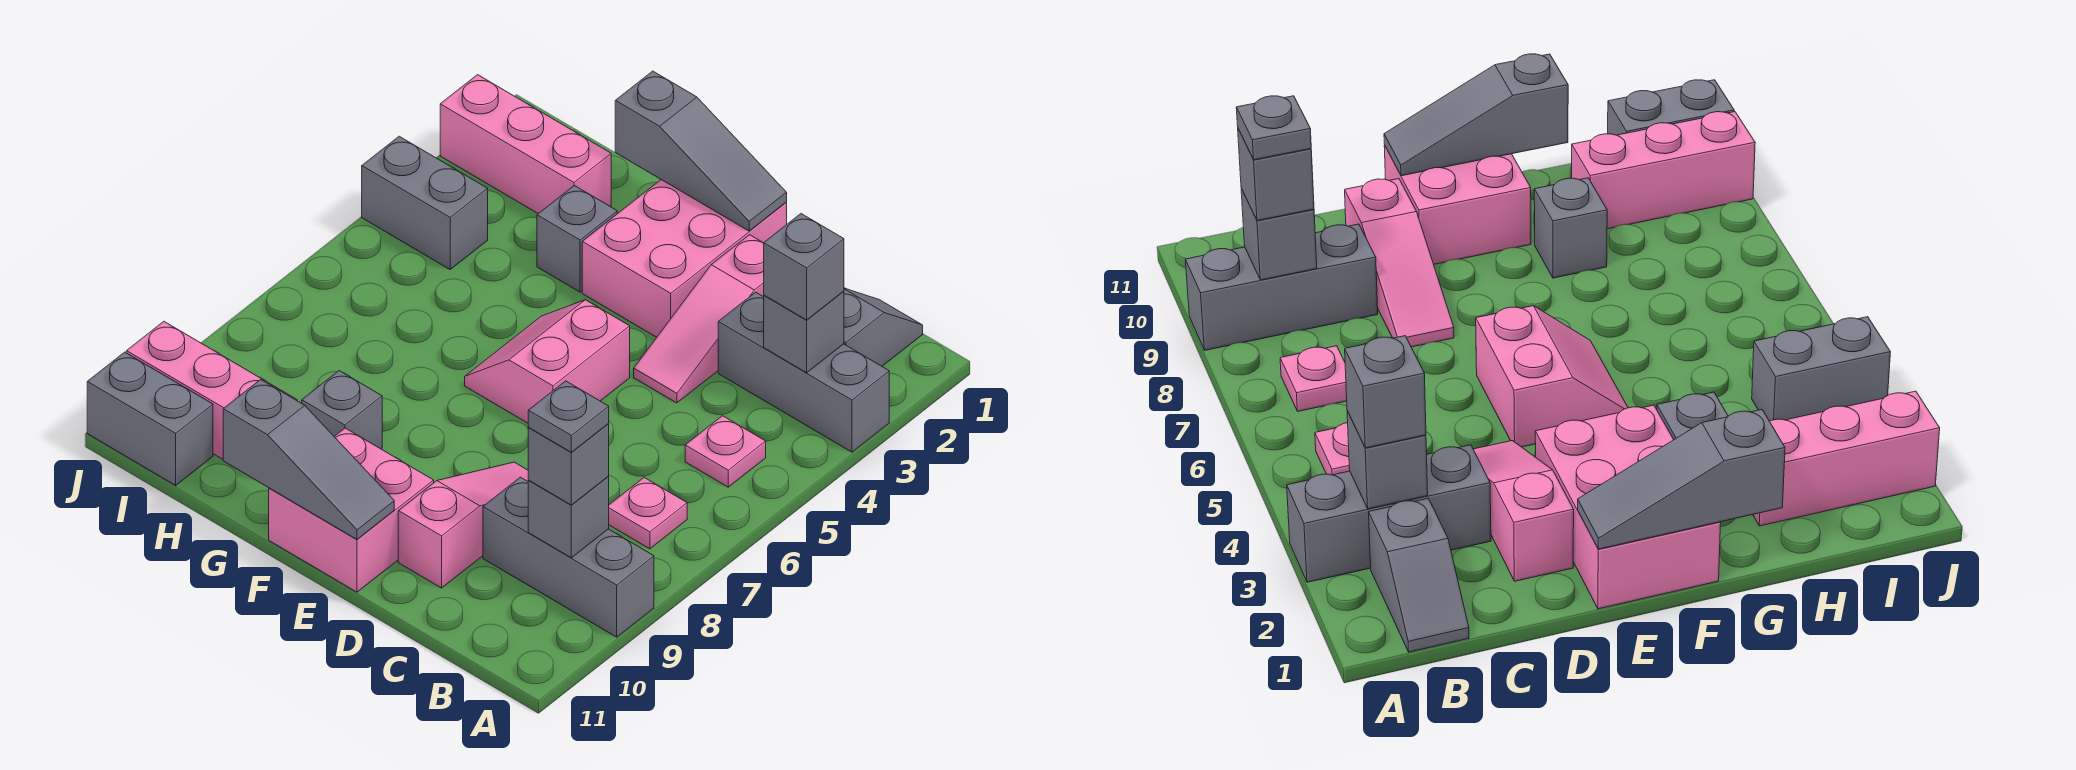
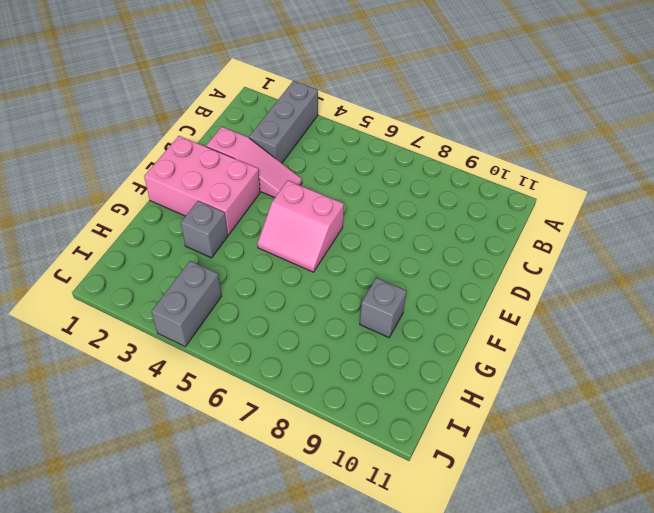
none -> grey brick A9:C9 level 1
none -> grey slope B1:B2 level 1 top 2
none -> pink plate B5 level 1

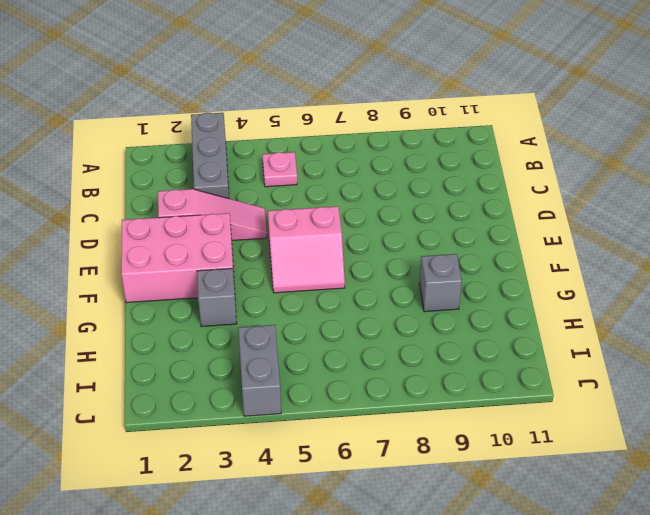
none -> grey brick A9:C9 level 1
none -> grey slope B1:B2 level 1 top 2
none -> pink plate B7 level 1

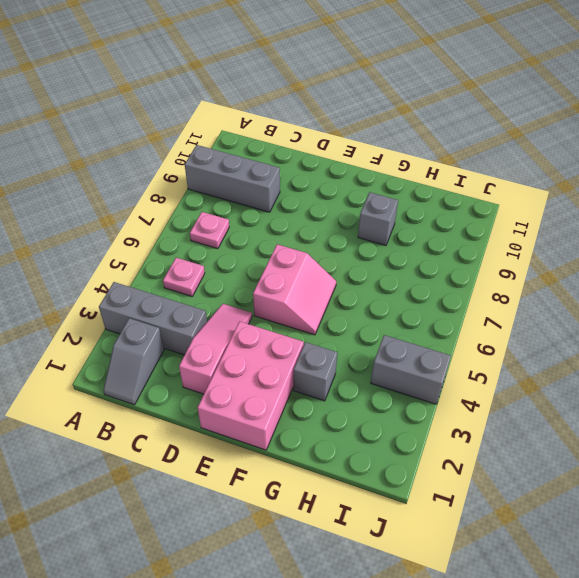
none -> pink slope D8:D10 level 1 top 10
none -> pink brick E10:F11 level 1
none -> pink brick H2:J2 level 1

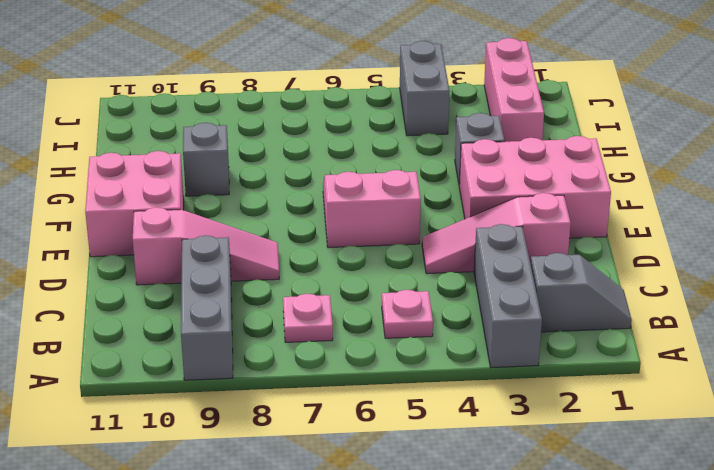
none -> pink brick H10:J10 level 1
none -> grey brick I11:J11 level 1
none -> grey brick B3 level 2

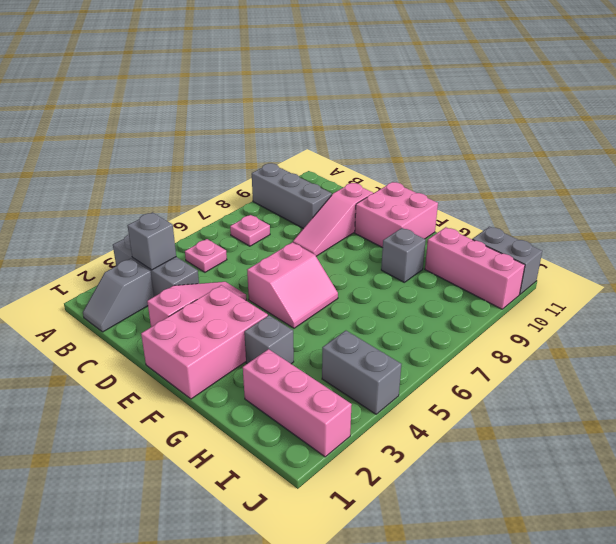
none -> grey brick B9 level 2
none -> grey slope E1:G1 level 2 top G
none -> grey slope E11:G11 level 2 top G

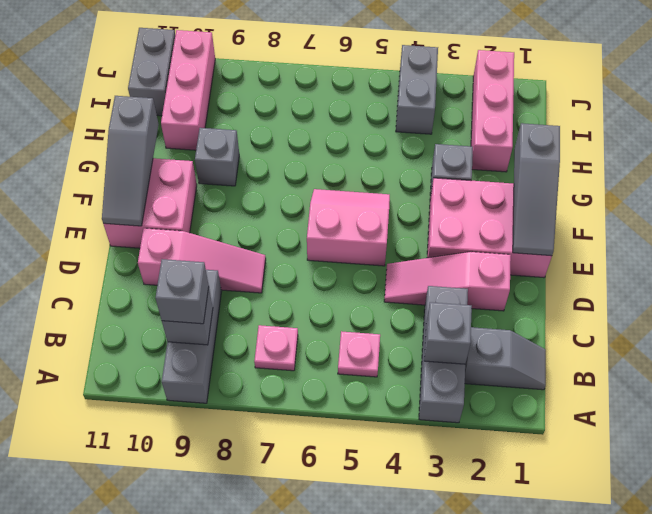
none -> grey brick B3 level 3
none -> grey plate B9 level 4

